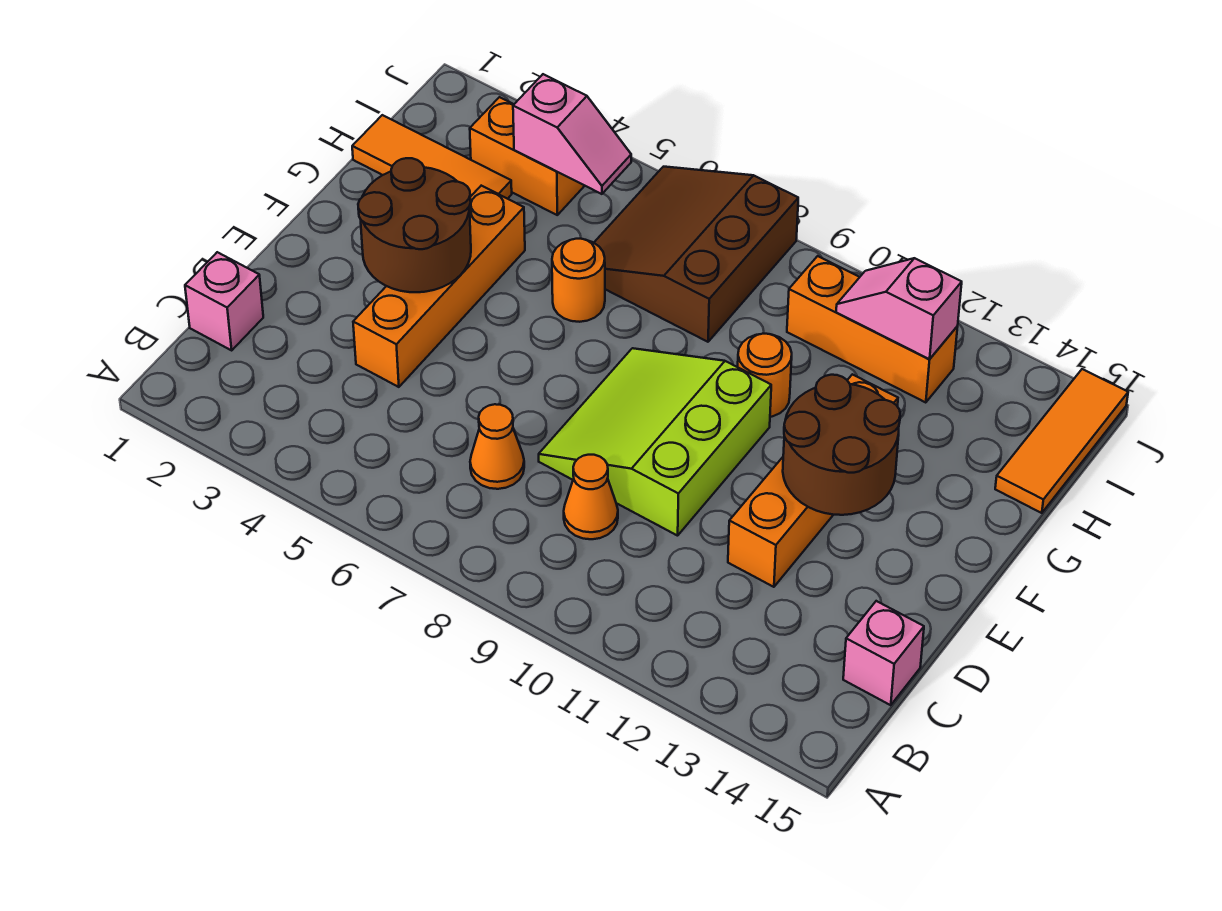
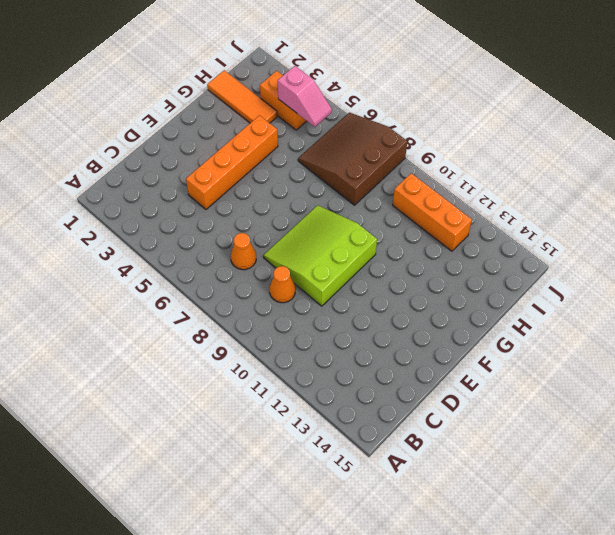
none -> pink brick C1 level 1
none -> pink brick C15 level 1
none -> orange brick D12:G12 level 1

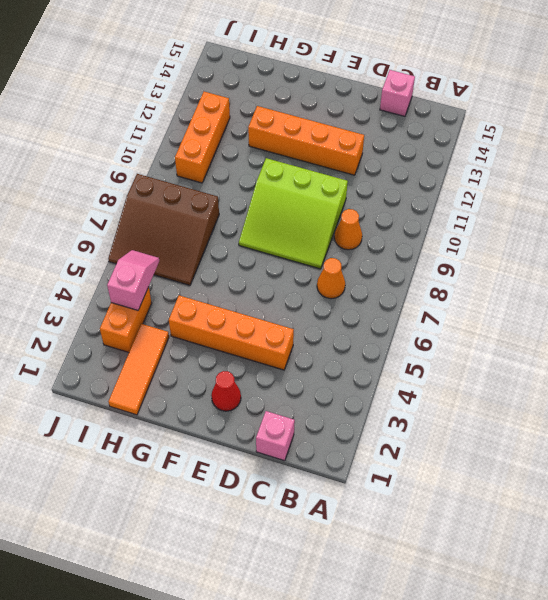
red cone E2 level 1 -> none
none -> orange round brick G6 level 1
none -> orange round brick G10 level 1
none -> orange tile H15:J15 level 1

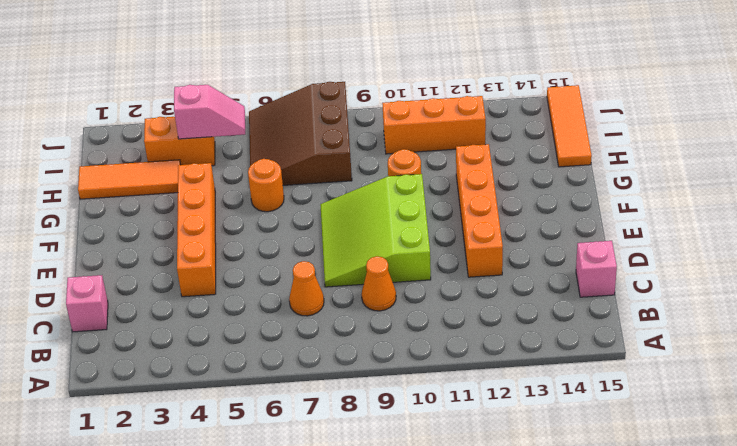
none -> brown round brick E3:F4 level 2
none -> brown round brick E12:F13 level 2
none -> pink slope I11:I12 level 2 top 12

